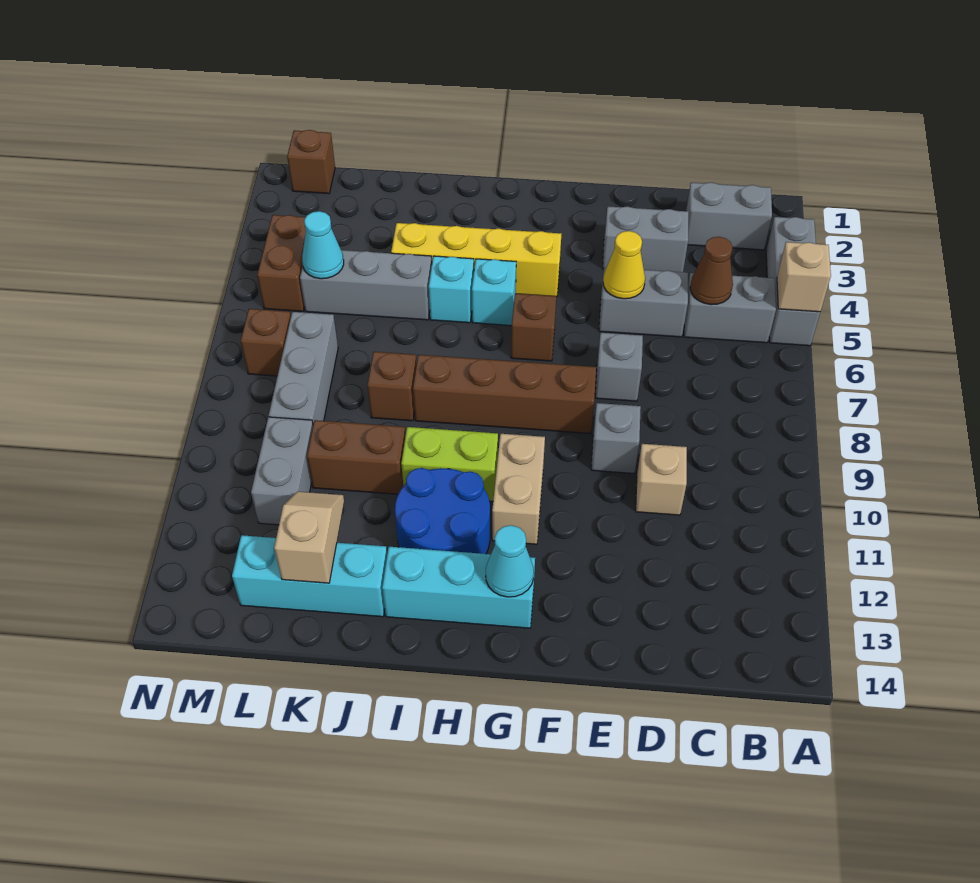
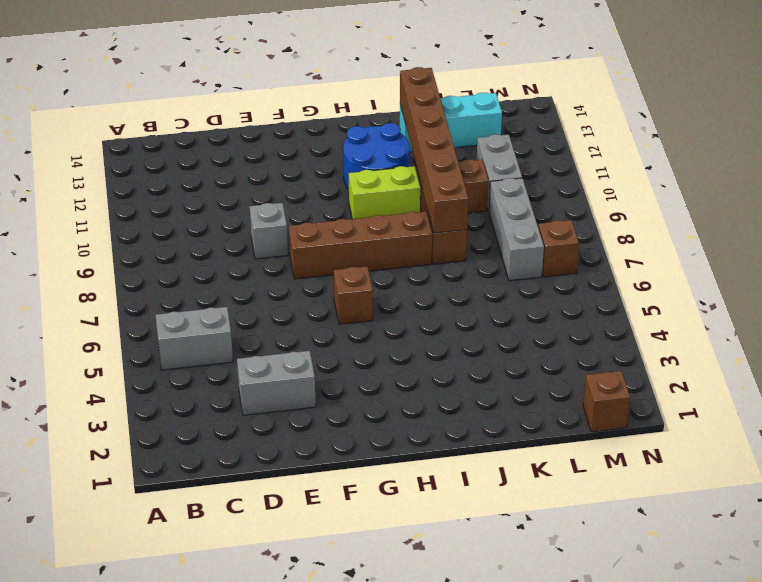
brown brick J8:J13 level 2 -> none
none -> grey brick A3:A5 level 1
none -> grey brick B2:C2 level 1
none -> grey brick D5:E5 level 1
none -> tan brick D10 level 1

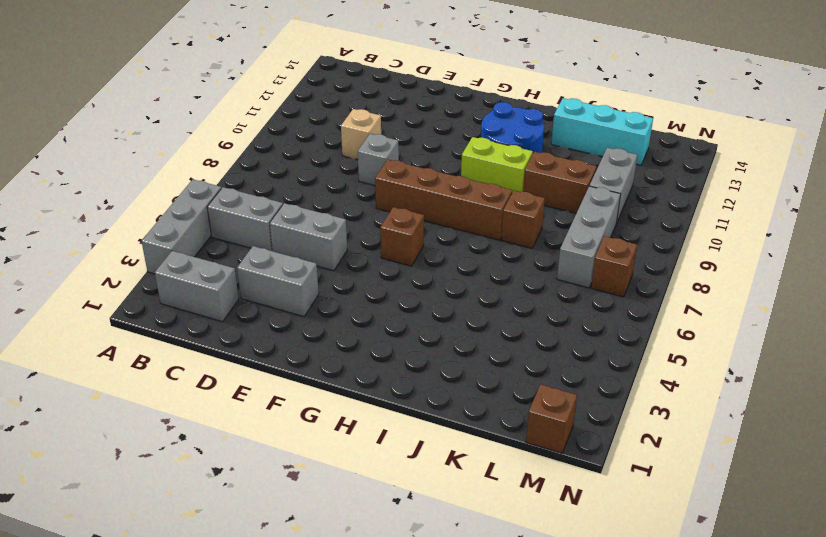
none -> grey brick E7 level 1
none -> yellow brick G4:J4 level 1
none -> tan brick G10:G11 level 1
none -> cyan brick G13:I13 level 1

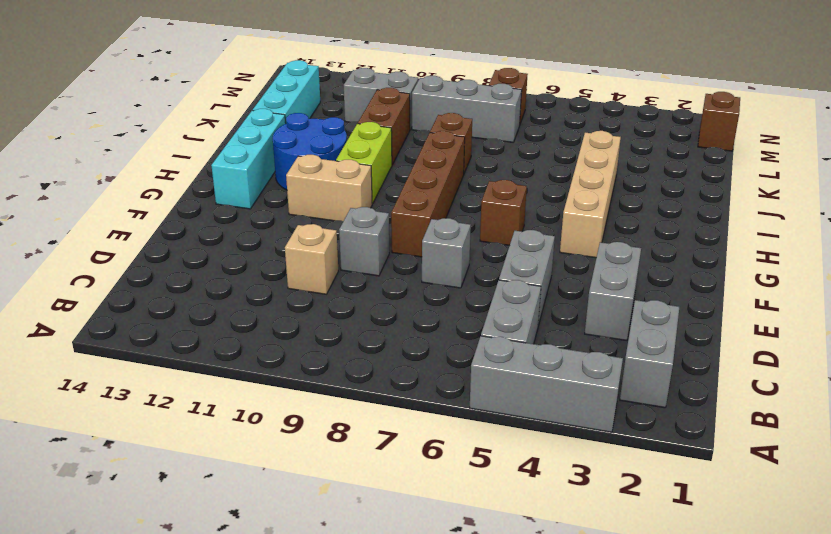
tan brick G4:J4 level 1 -> yellow brick G4:J4 level 1
none -> cyan brick H5 level 1
none -> cyan brick I5 level 1
none -> grey brick J5:L5 level 1
none -> brown brick M4:M5 level 1

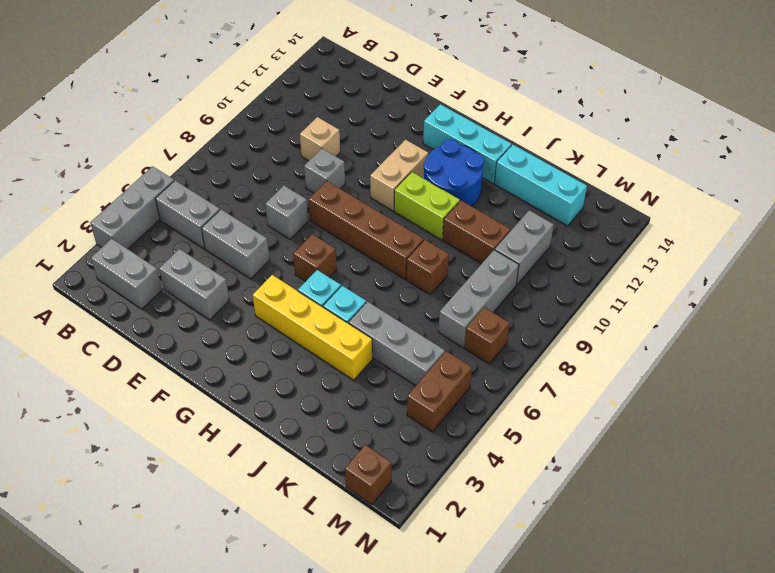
none -> tan brick A5 level 2
none -> brown cone C5 level 2
none -> yellow cone E5 level 2
none -> cyan cone G13 level 2

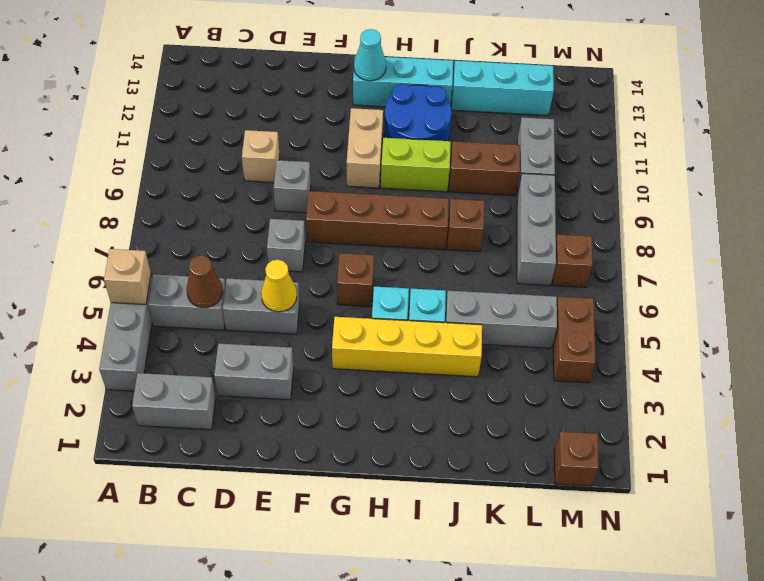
none -> tan slope K12:K13 level 2 top 13
none -> cyan cone L5 level 2

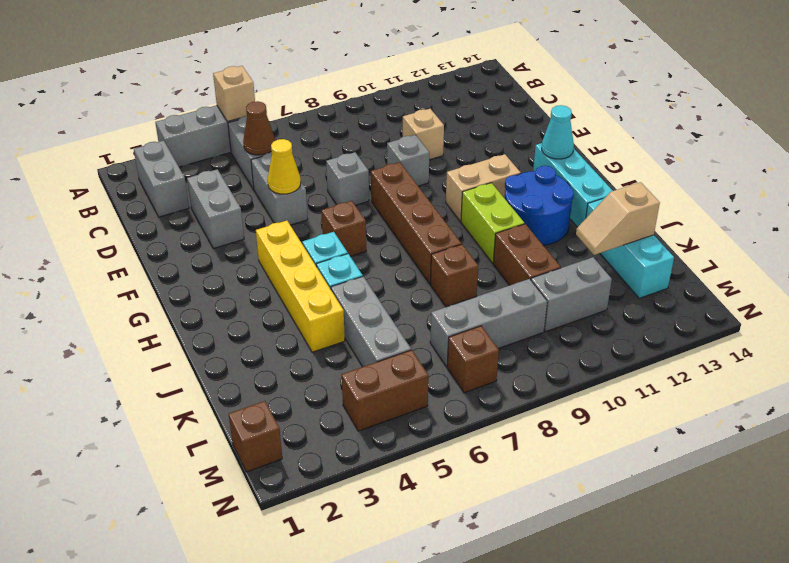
none -> cyan cone L5 level 2

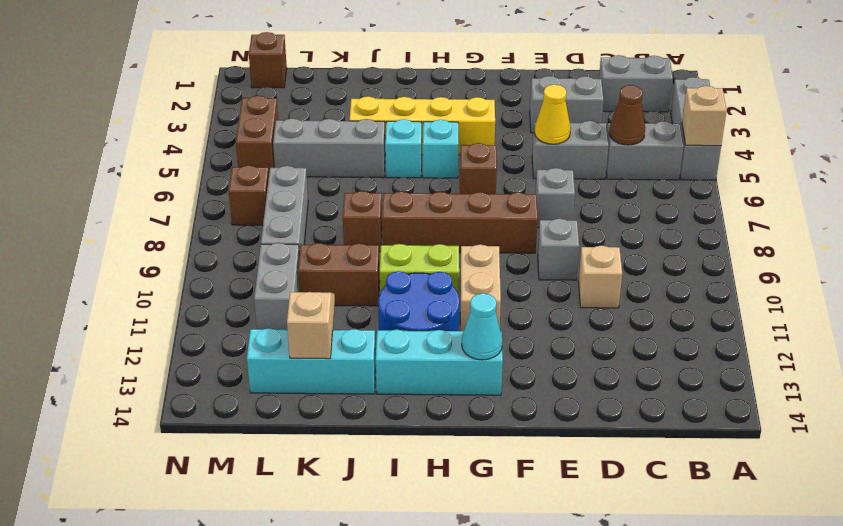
none -> cyan cone L5 level 2

